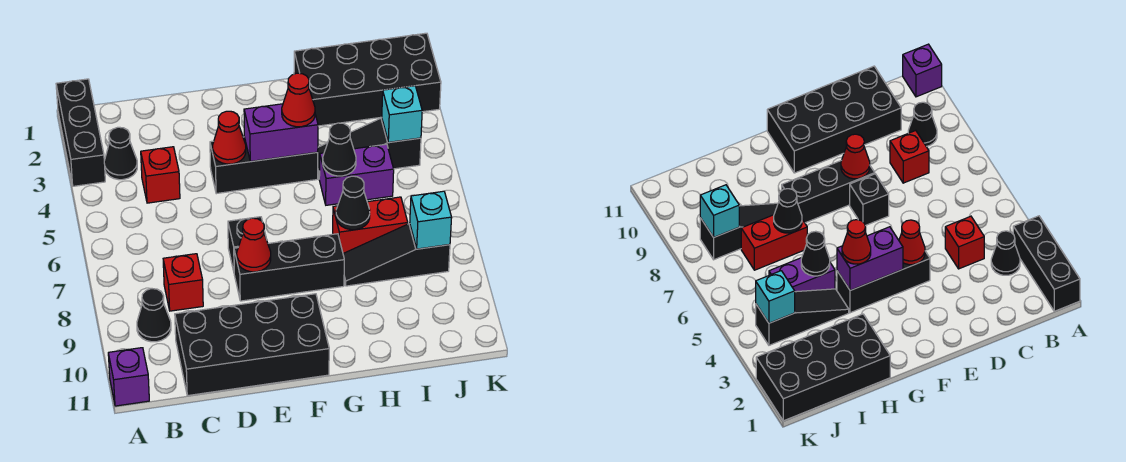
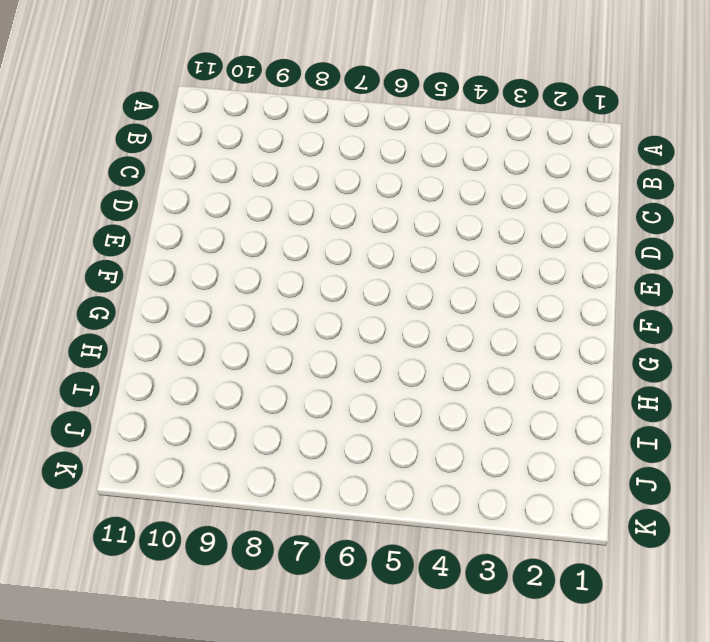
none -> black brick A1:A3 level 1
none -> purple brick A11 level 1
none -> black cone B3 level 1

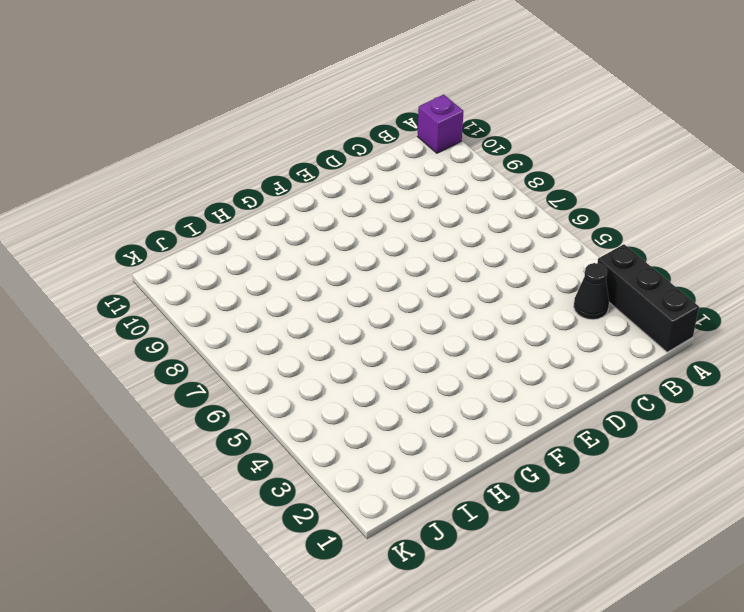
none -> black cone B9 level 1
none -> red brick C4 level 1
none -> red brick C8 level 1

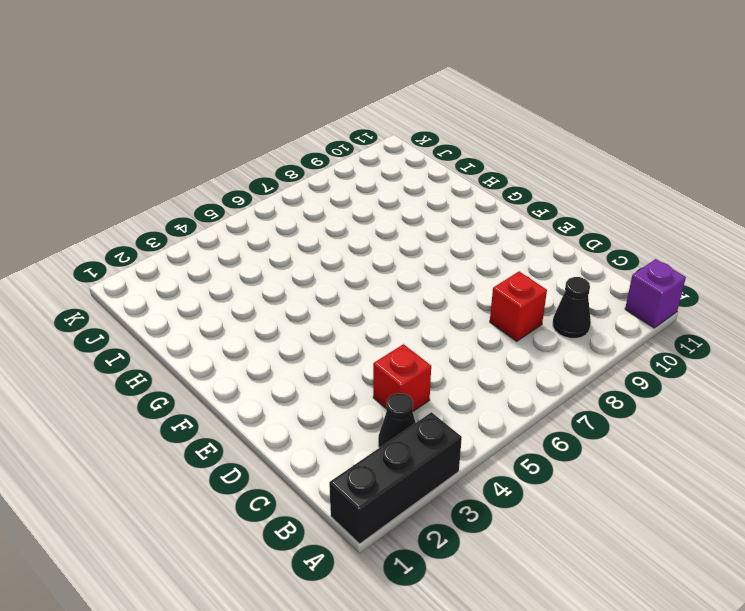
none -> black brick C10:F11 level 1
none -> black brick E4:G4 level 1
none -> black brick E7 level 1

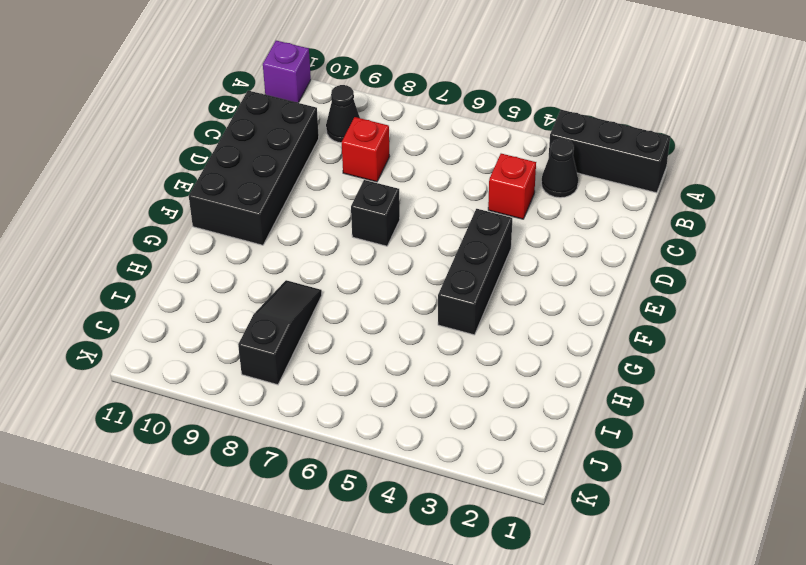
none -> black brick E8:G8 level 1
none -> black brick H1:K2 level 1
none -> black slope H4:J4 level 1 top J

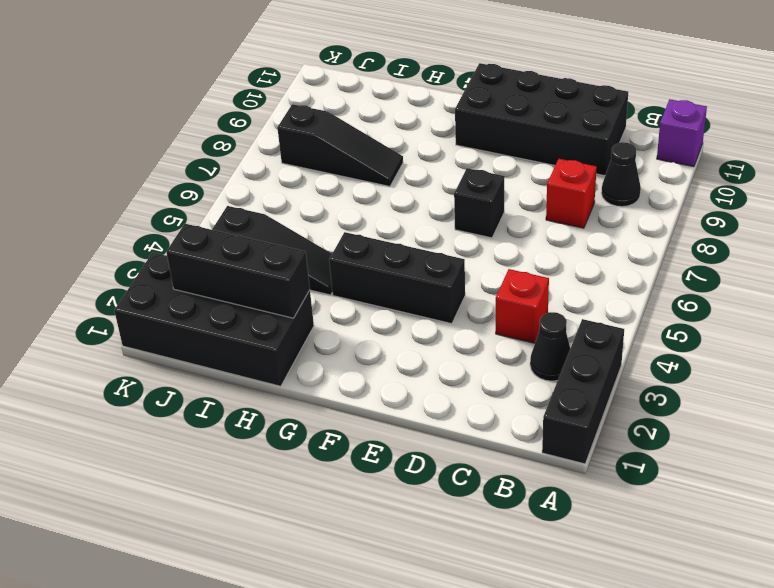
black brick H2:J2 level 2 -> black brick E8:G8 level 1
none -> purple brick H5:I5 level 1
none -> red brick H7:I7 level 1
none -> red cone E4 level 2

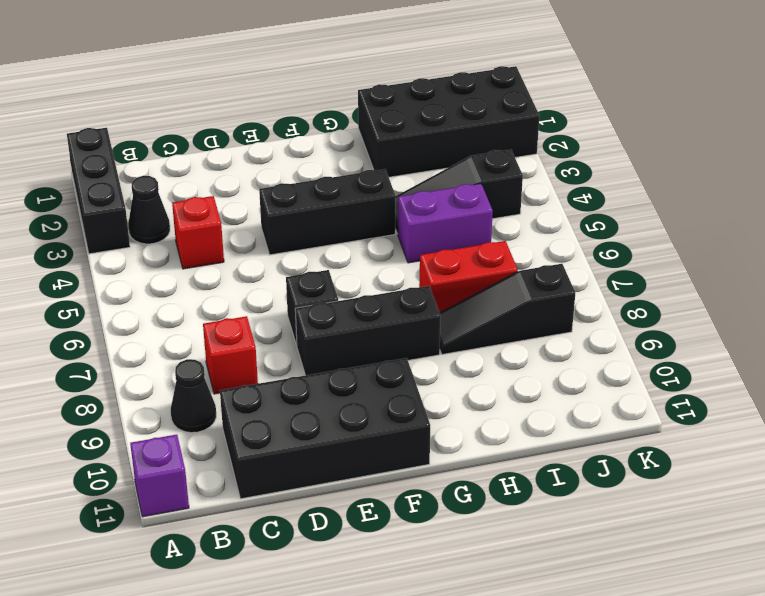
none -> red cone E4 level 2
none -> red cone E8 level 2
none -> purple brick F4:G4 level 2

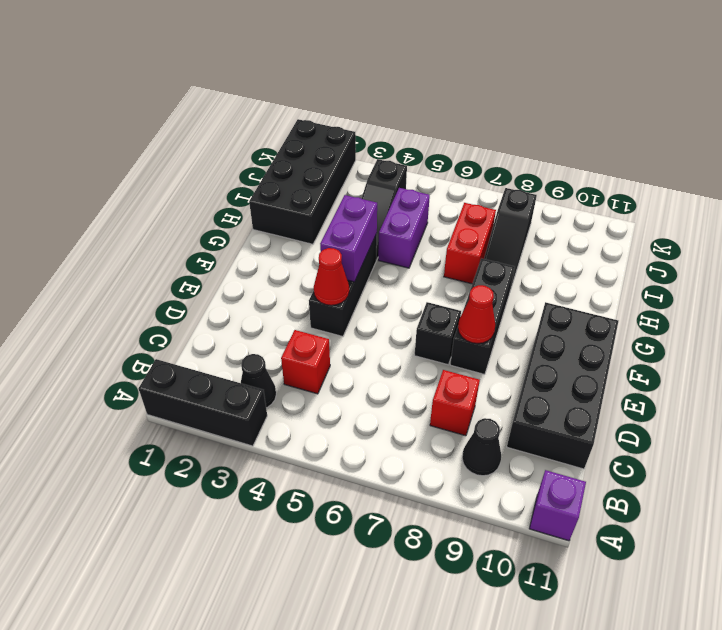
none -> black cone H5 level 2
none -> black cone H7 level 2
none -> cyan brick J4 level 2

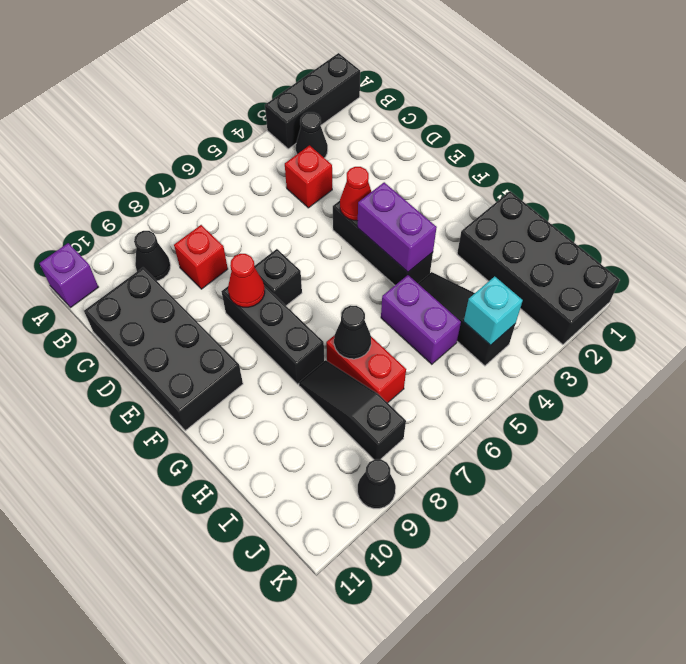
black cone K9 level 1 -> black cone H5 level 2
none -> cyan brick J8 level 2
none -> red cone G4 level 3

